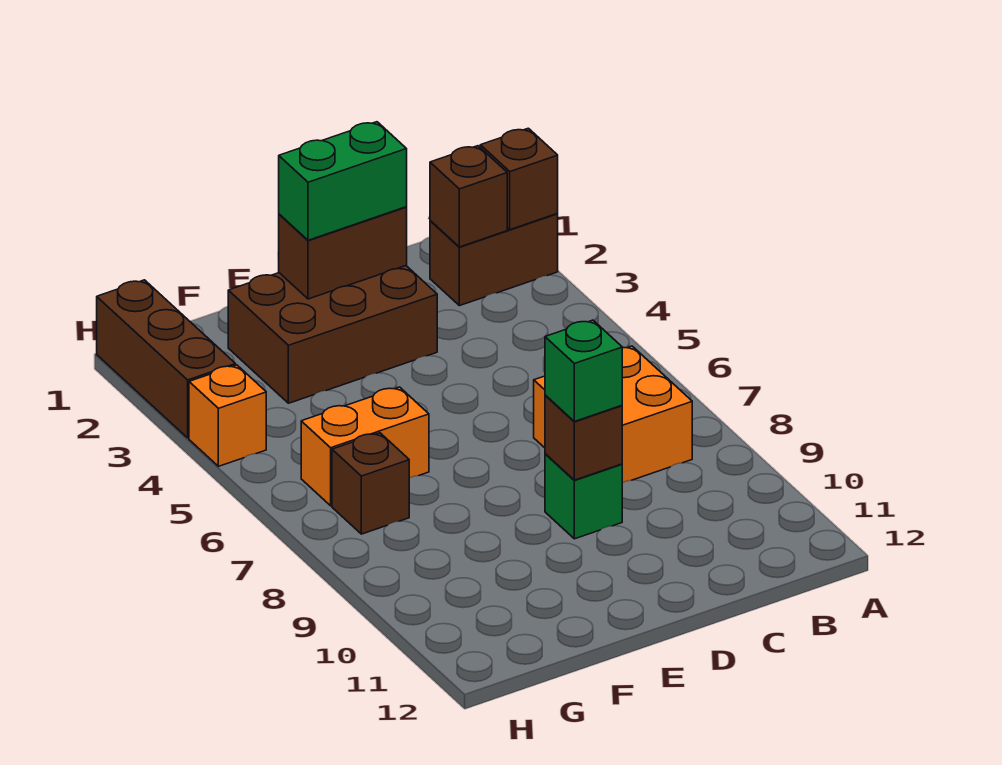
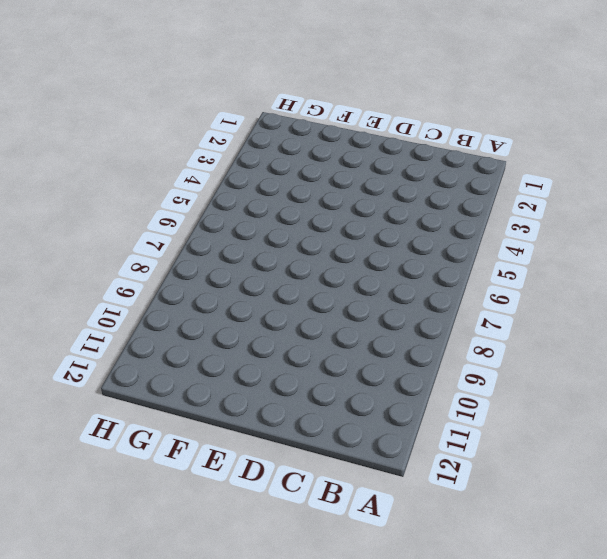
none -> brown brick A2:B2 level 1
none -> orange brick B7:C8 level 1
none -> brown brick D2:F3 level 1

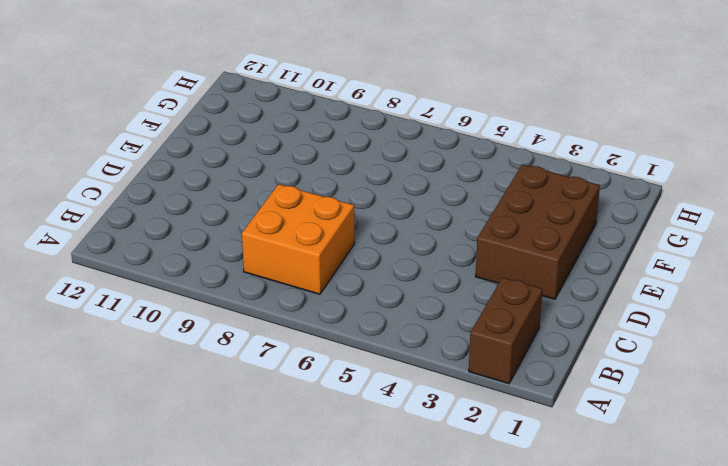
none -> green brick D9 level 1
none -> orange brick F6:G6 level 1
none -> brown brick G7 level 1

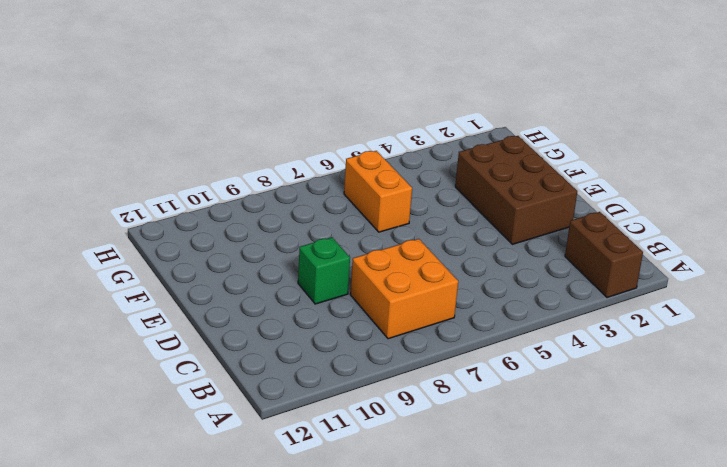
none -> brown brick G7 level 1
none -> brown brick H1:H3 level 1
none -> orange brick H4 level 1

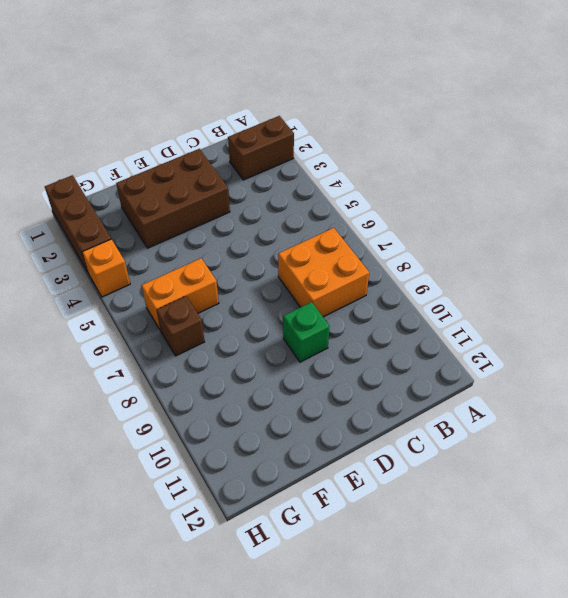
none -> brown brick A2 level 2
none -> brown brick B2 level 2
none -> brown brick D2:E2 level 2

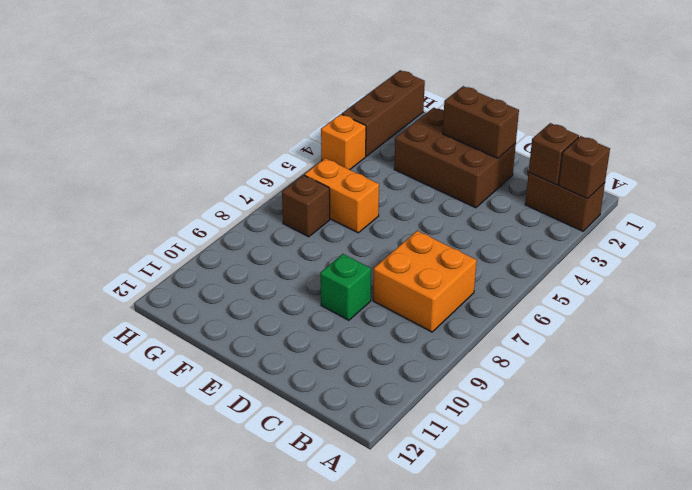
none -> brown brick D9 level 2
none -> green brick D2:E2 level 3
none -> green brick D9 level 3

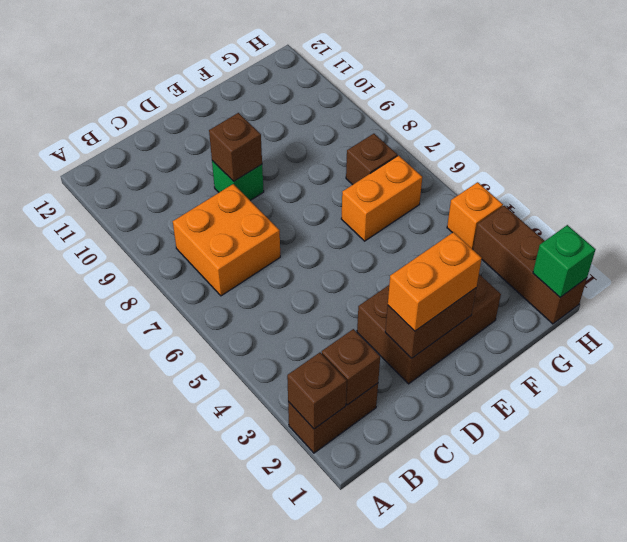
orange brick D2:E2 level 3 -> green brick D2:E2 level 3
green brick H1 level 2 -> green brick D9 level 3

